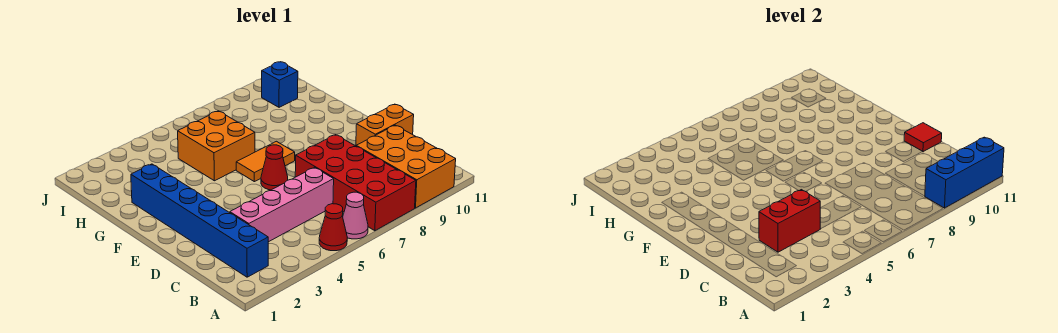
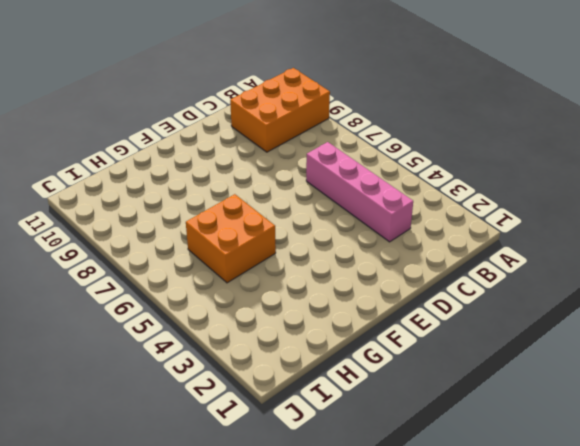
none -> red cone A5 level 1
none -> pink cone A6 level 1
none -> red brick A7:D8 level 1

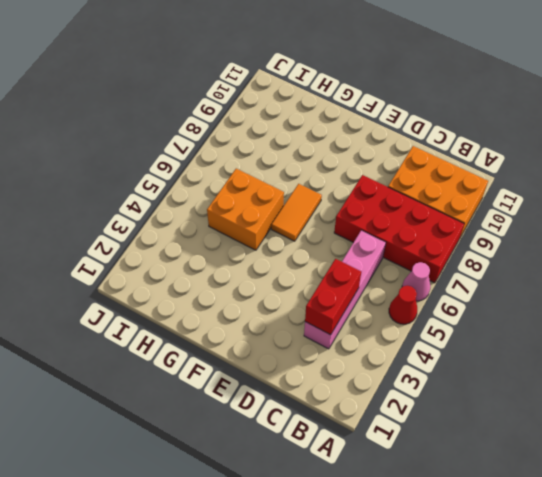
none -> blue brick B2:G2 level 1
none -> orange brick D10:D11 level 1
none -> red cone E6 level 1

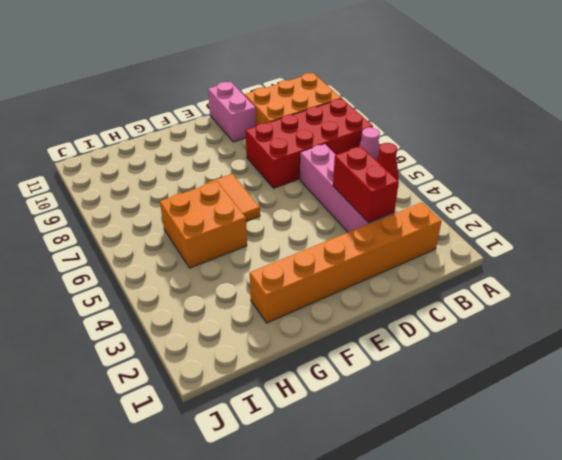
orange brick B2:G2 level 1 -> blue brick B2:G2 level 1
pink brick D10:D11 level 1 -> orange brick D10:D11 level 1
none -> red cone E6 level 1
none -> blue brick I10 level 1
none -> blue brick A9:A11 level 2

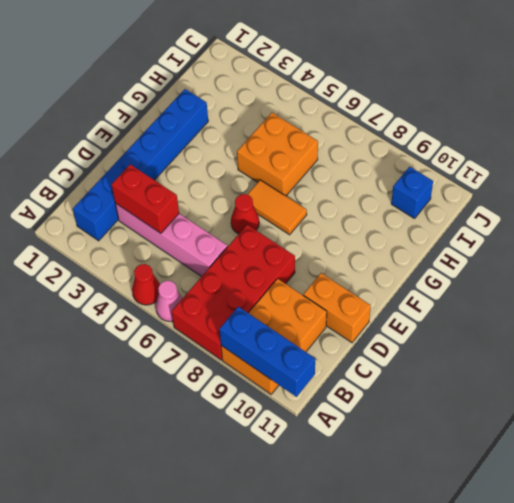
none -> red tile D11 level 2

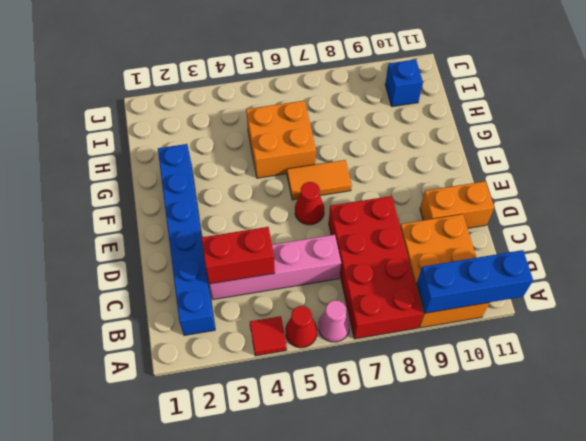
red tile A4 level 1 -> red tile D11 level 2

